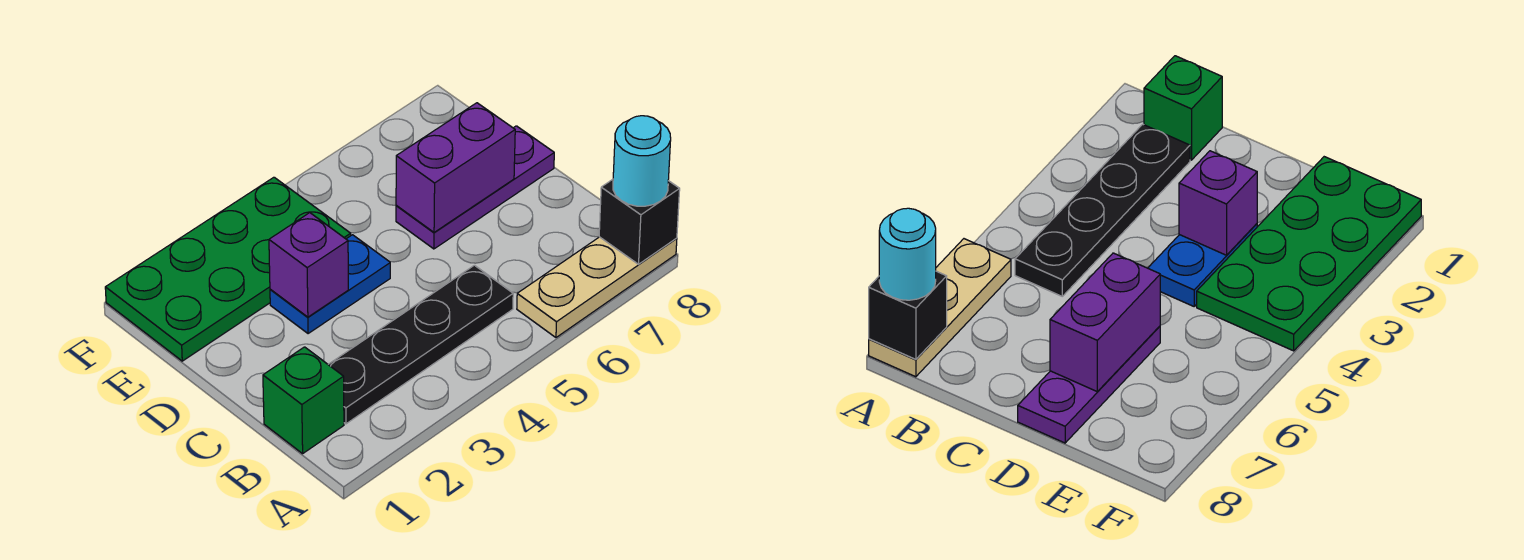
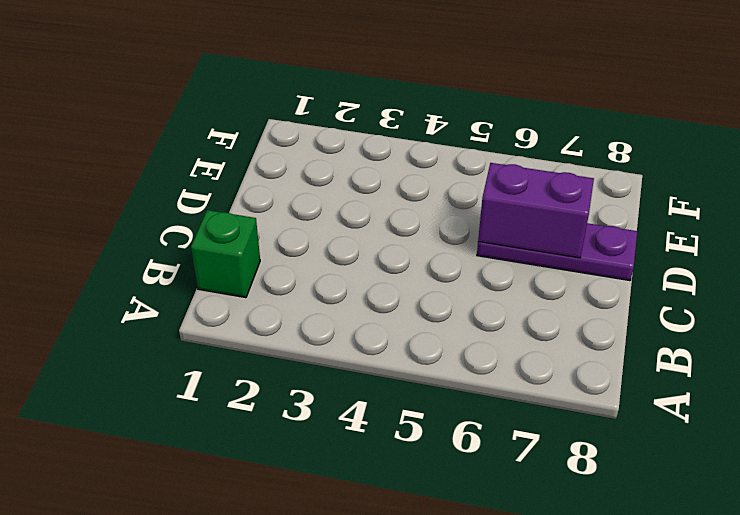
none -> tan plate A6:A8 level 1
none -> black plate B2:B5 level 1

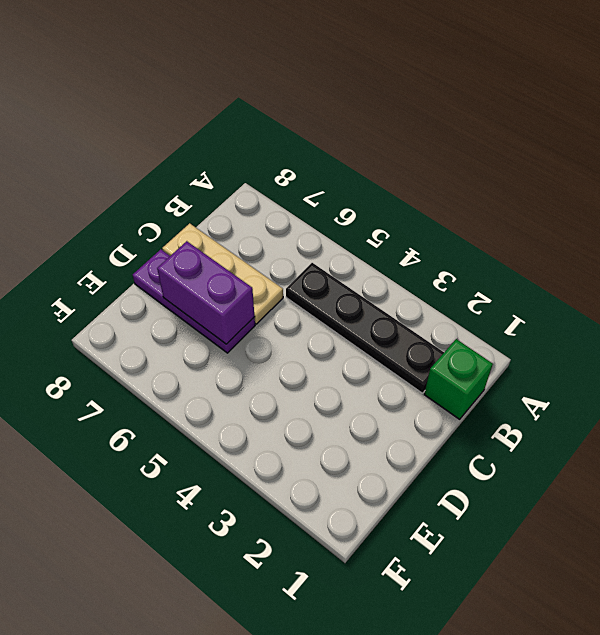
tan plate C6:C8 level 1 -> tan plate A6:A8 level 1
none -> blue plate D3:D4 level 1
none -> green plate E1:F4 level 1

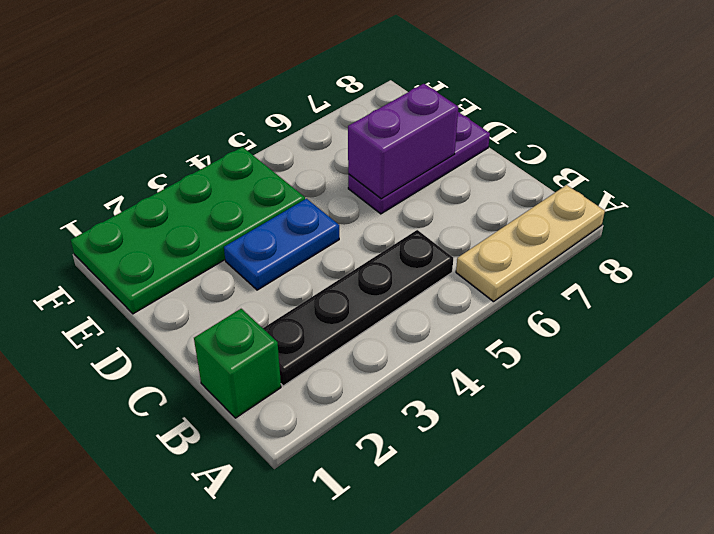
none -> black brick A8 level 2
none -> purple brick D3 level 2

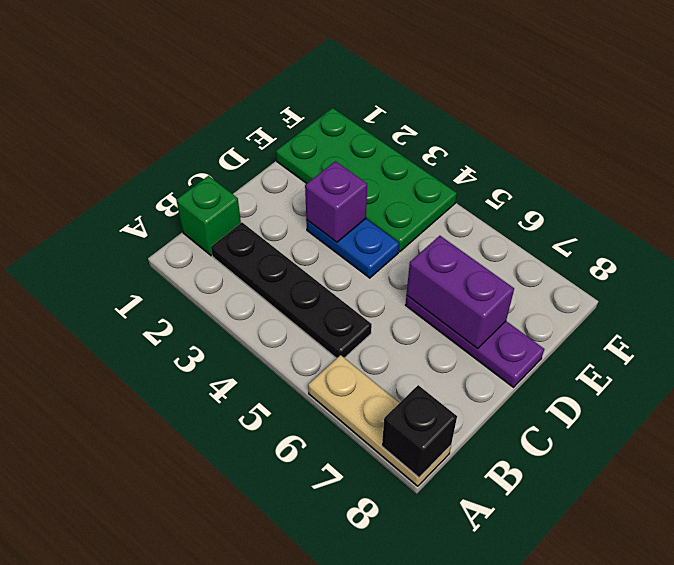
none -> cyan round brick A8 level 3

